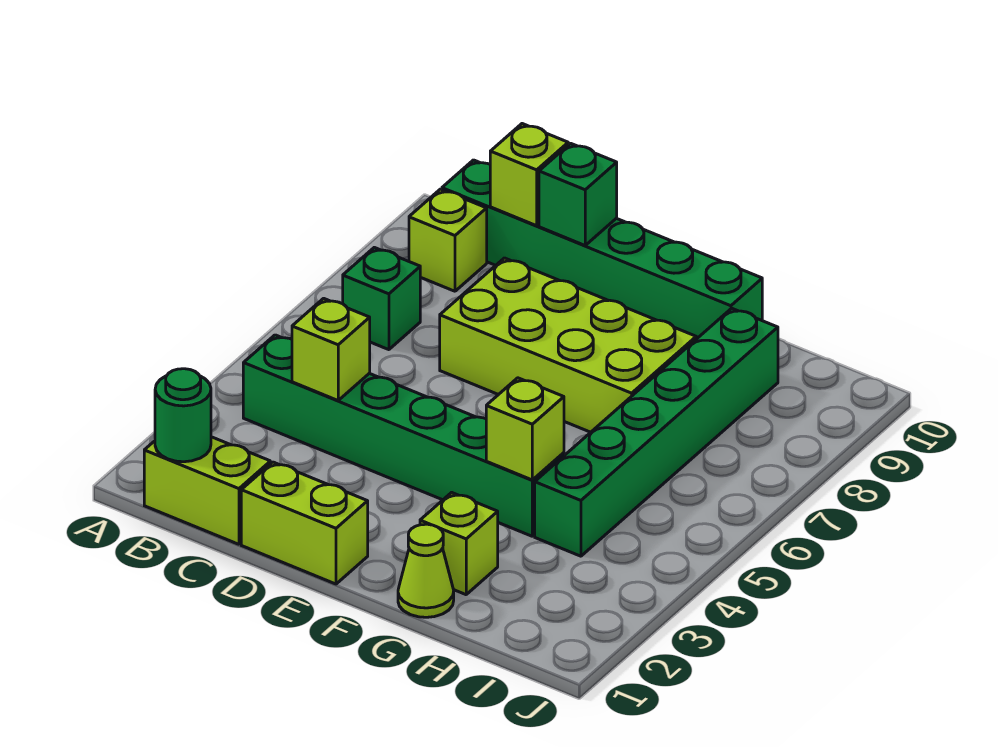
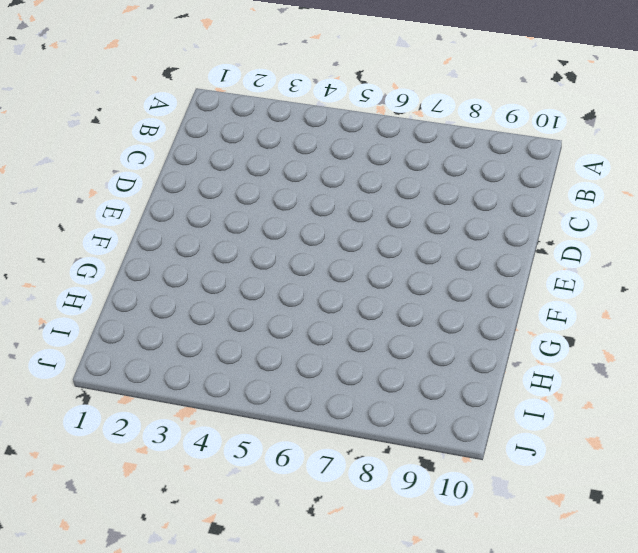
none -> lime brick B1:C1 level 1
none -> green brick B4:G4 level 1
none -> green brick B7 level 1

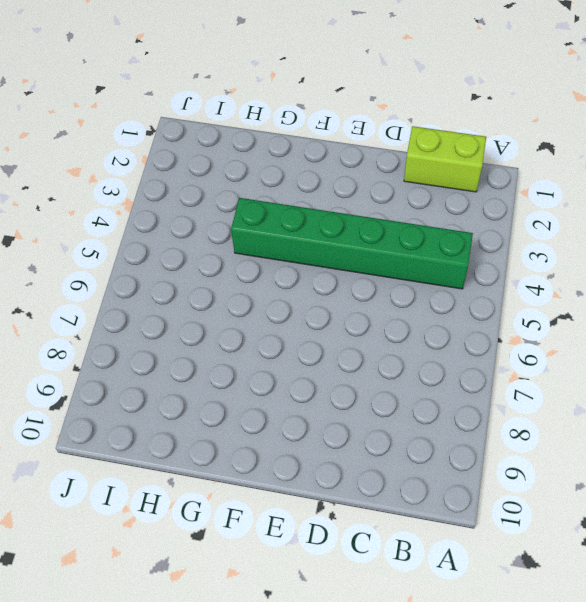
none -> green brick B7 level 1
none -> lime brick B9 level 1
none -> green brick B10:G10 level 1

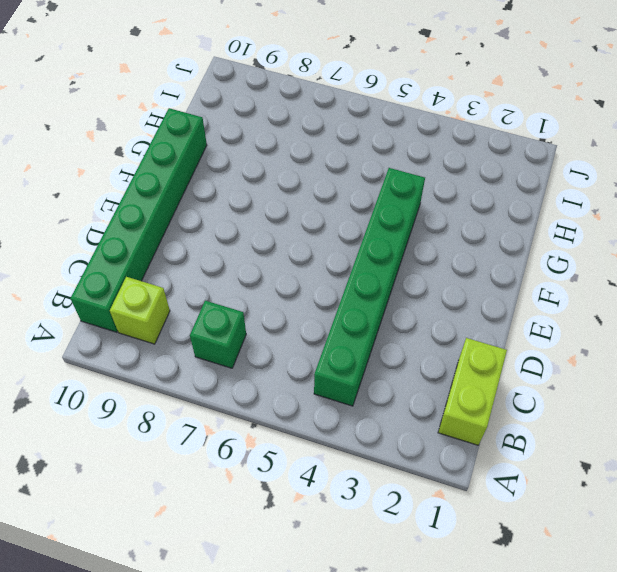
none -> lime brick D1:E1 level 1
none -> lime brick D7:G8 level 1
none -> lime cone G1 level 1

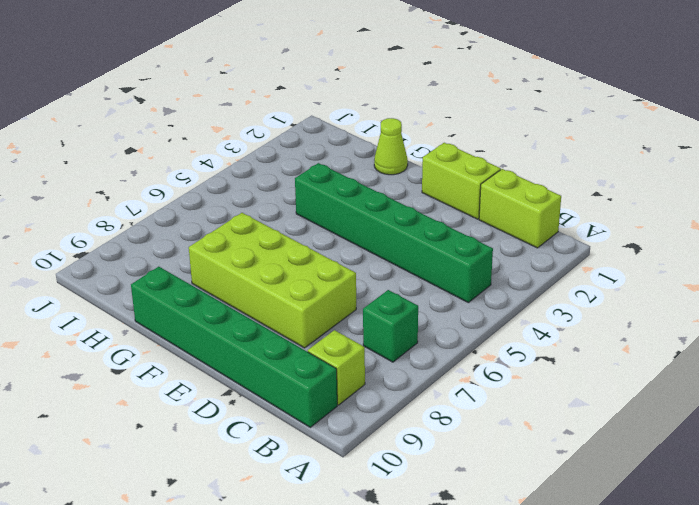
none -> lime brick G2 level 1
none -> green brick H4:H9 level 1
none -> green round brick B1 level 2

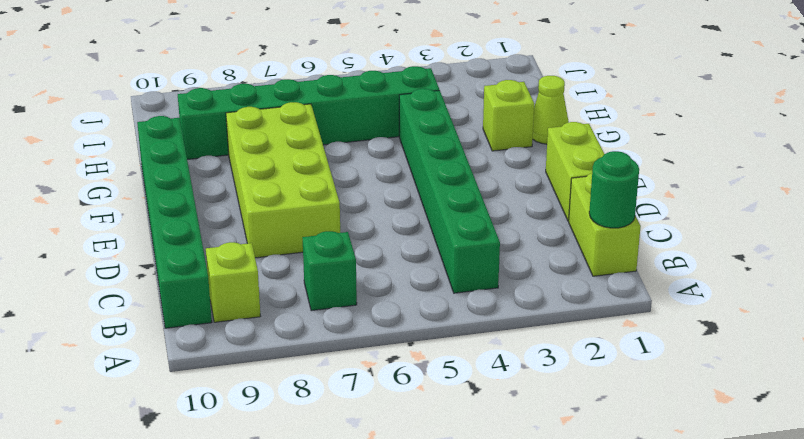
none -> lime brick C4 level 2
none -> lime brick C10 level 2
none -> green brick D10 level 2

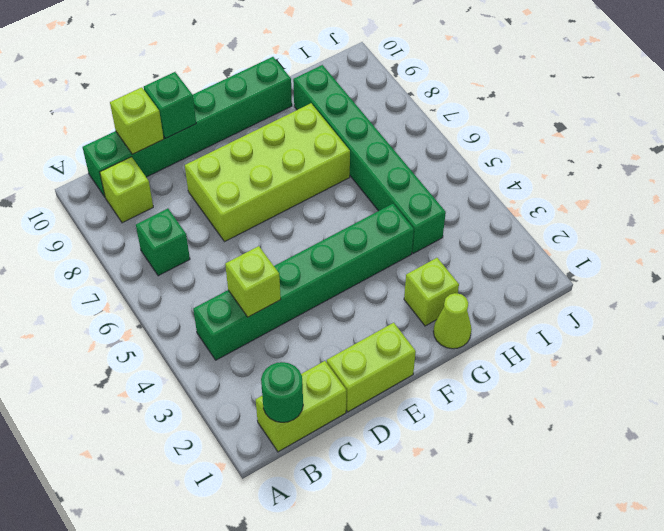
none -> lime brick G4 level 2

